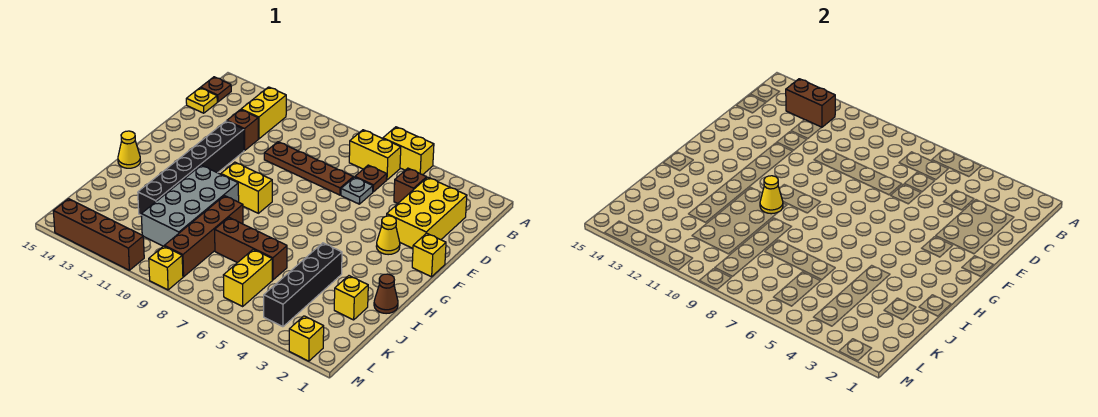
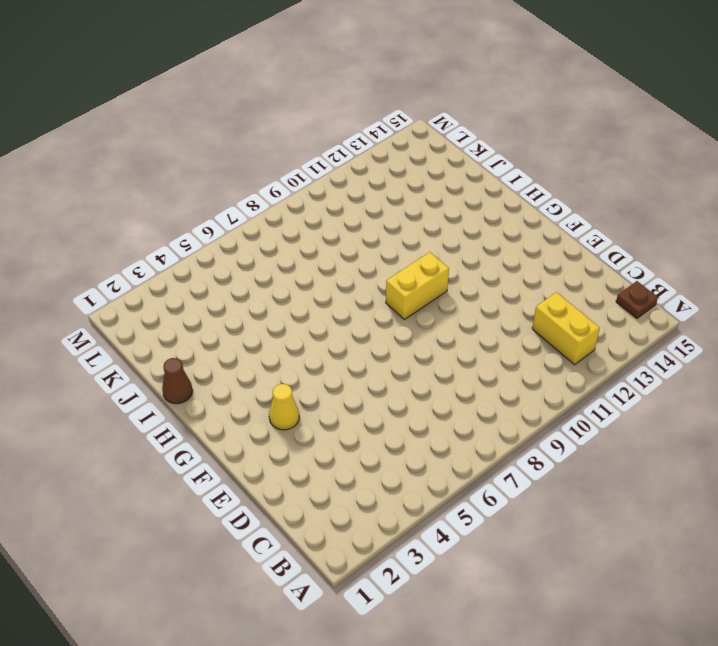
none -> yellow brick A5:A6 level 1
none -> yellow brick B6:B7 level 1
none -> yellow brick C2:E3 level 1

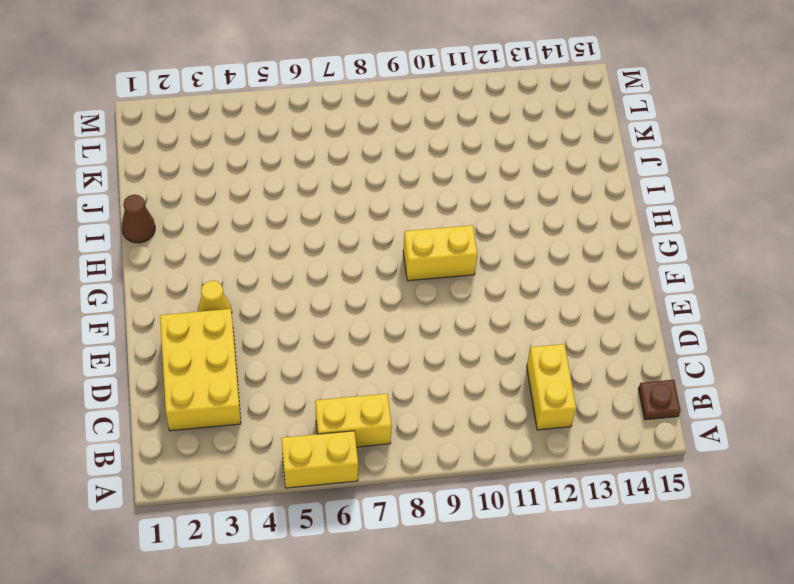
none -> brown brick C4 level 1
none -> brown plate C6 level 1
none -> yellow plate C15 level 1

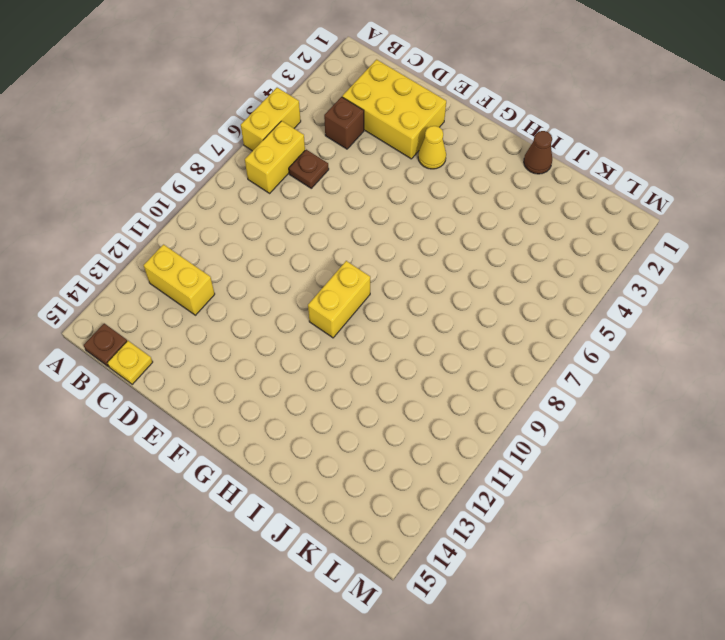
none -> grey plate D6 level 1
none -> brown plate D7:D10 level 1
none -> brown brick D12 level 1

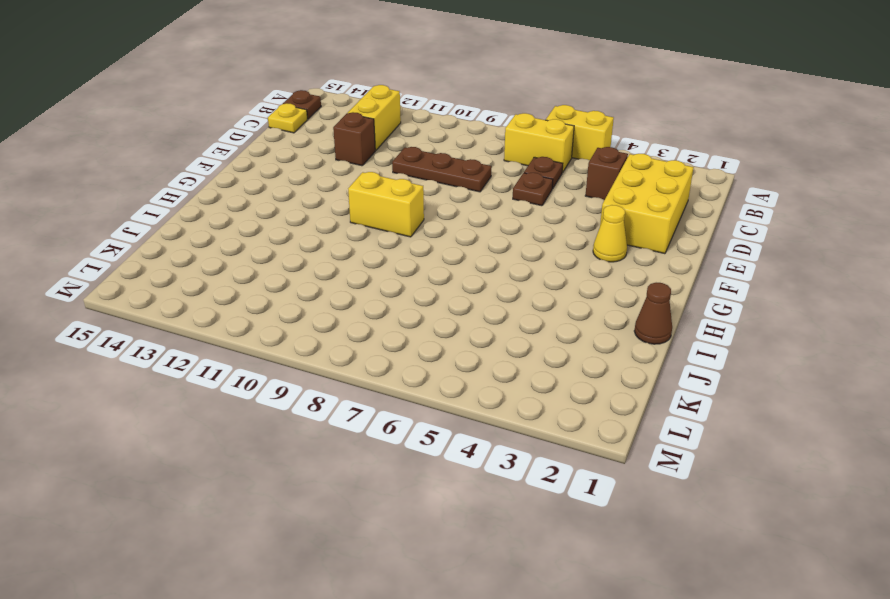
brown plate D6 level 1 -> grey plate D6 level 1
brown plate D8:D10 level 1 -> brown plate D7:D10 level 1
none -> black brick E12:J12 level 1
none -> yellow brick F1 level 1
none -> grey brick H10:K11 level 1

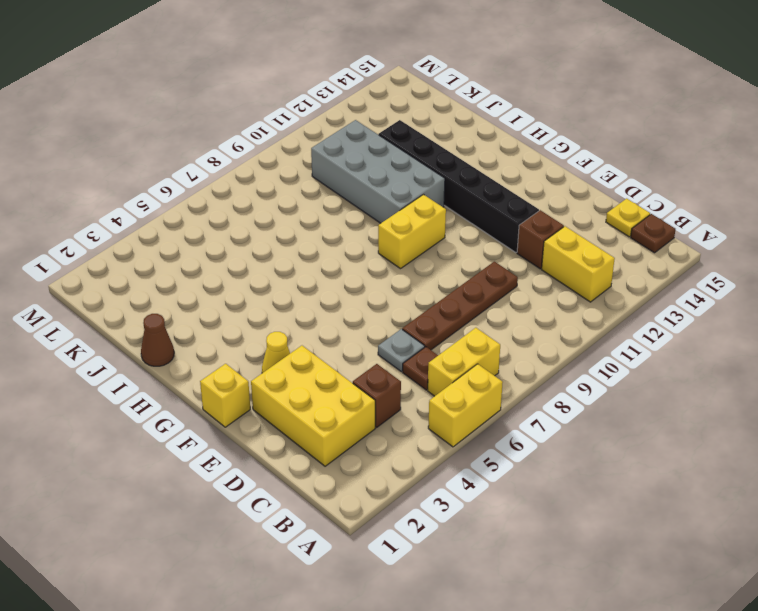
none -> yellow cone H15 level 1
none -> black brick I4:L4 level 1
none -> brown brick I9:L9 level 1

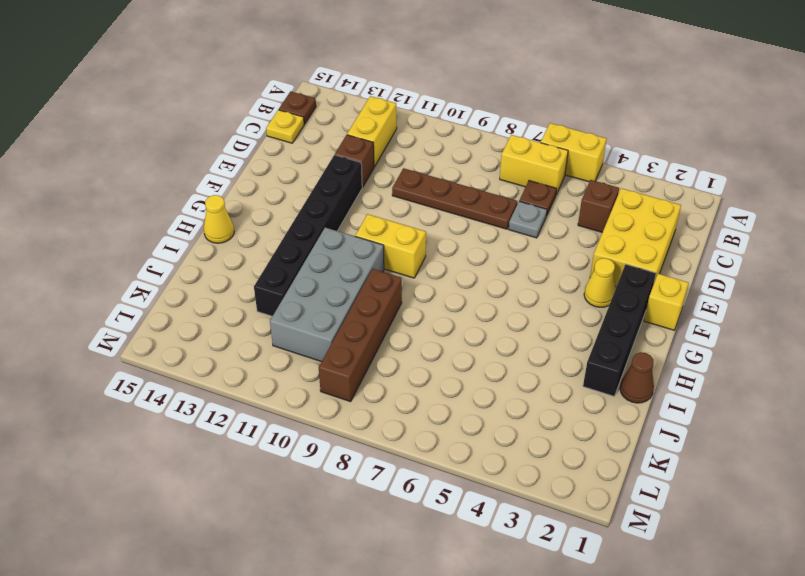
black brick F2:I2 level 1 -> black brick I4:L4 level 1
none -> yellow brick J2 level 1
none -> brown brick J6:J8 level 1
none -> yellow brick K6:L6 level 1

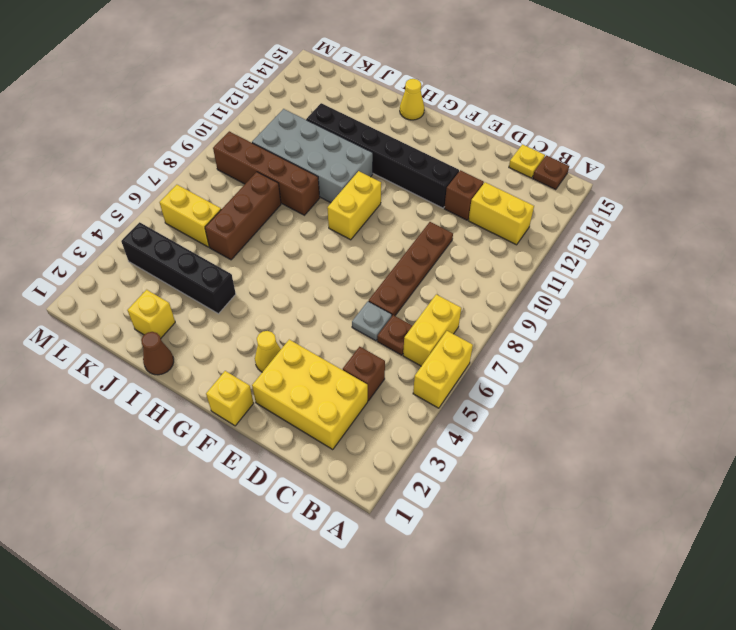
none -> yellow brick M2 level 1
none -> yellow brick M9 level 1
none -> brown brick M11:M14 level 1

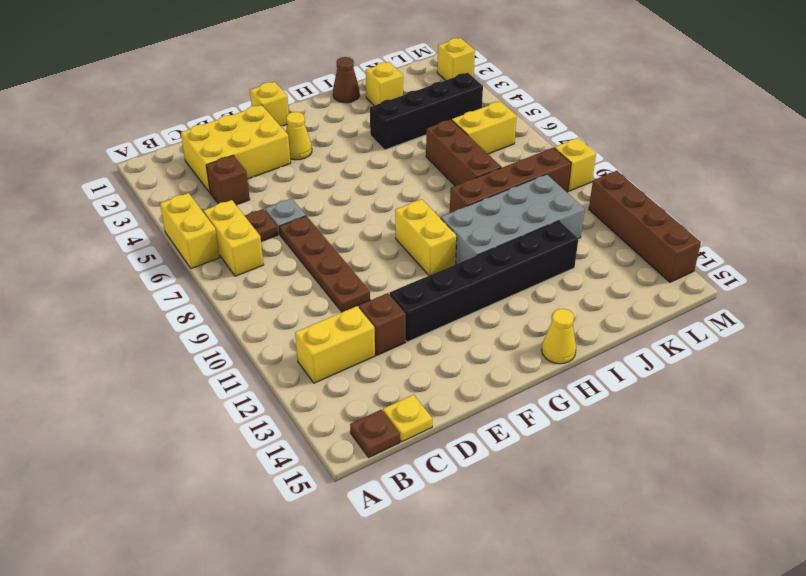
none -> brown brick B12:B13 level 2
none -> yellow cone H10 level 2

